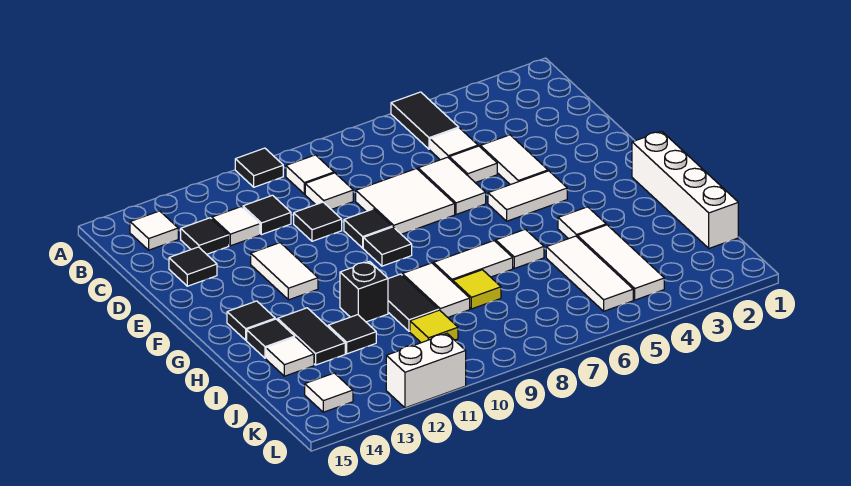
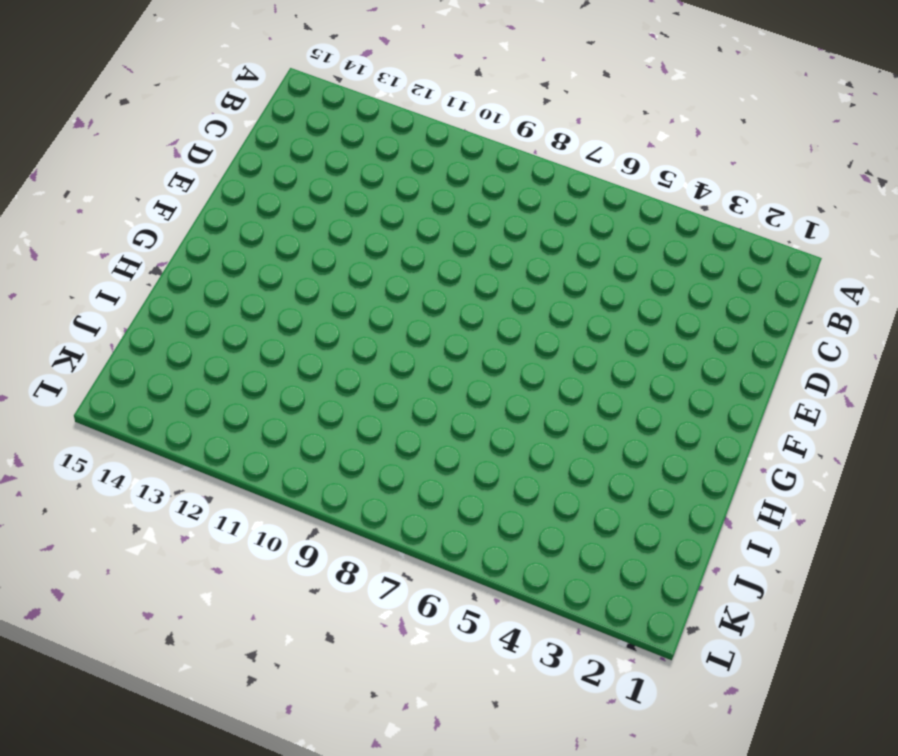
none -> black tile A5:B5 level 1
none -> black tile A10 level 1
none -> white tile B9 level 1
none -> white tile B14 level 1

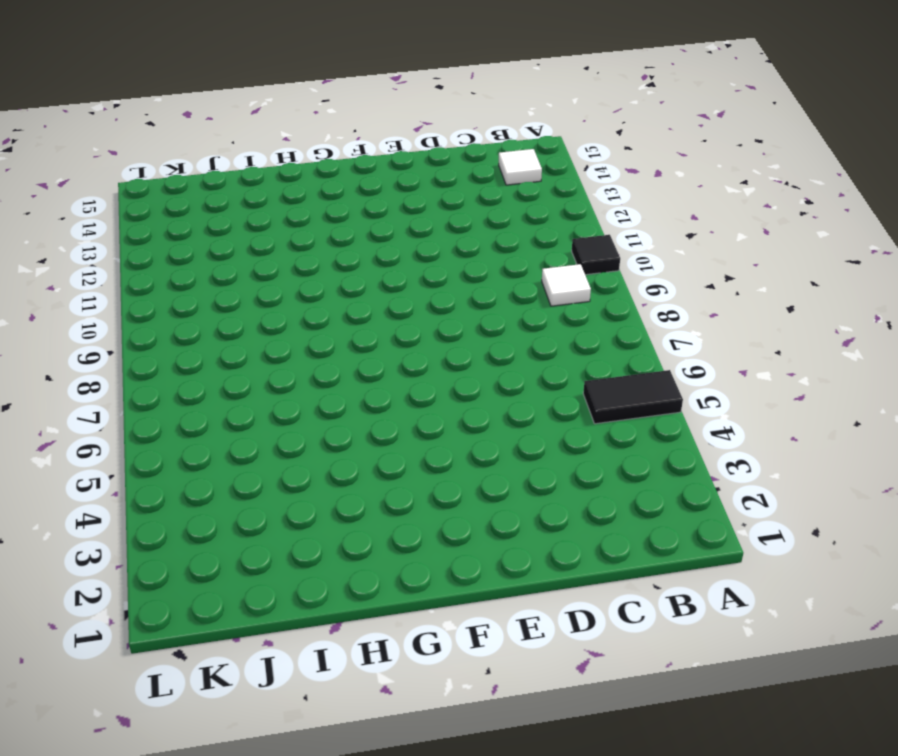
none -> white tile C5 level 1
none -> white tile C9 level 1
none -> black tile C11 level 1
none -> white tile C12 level 1

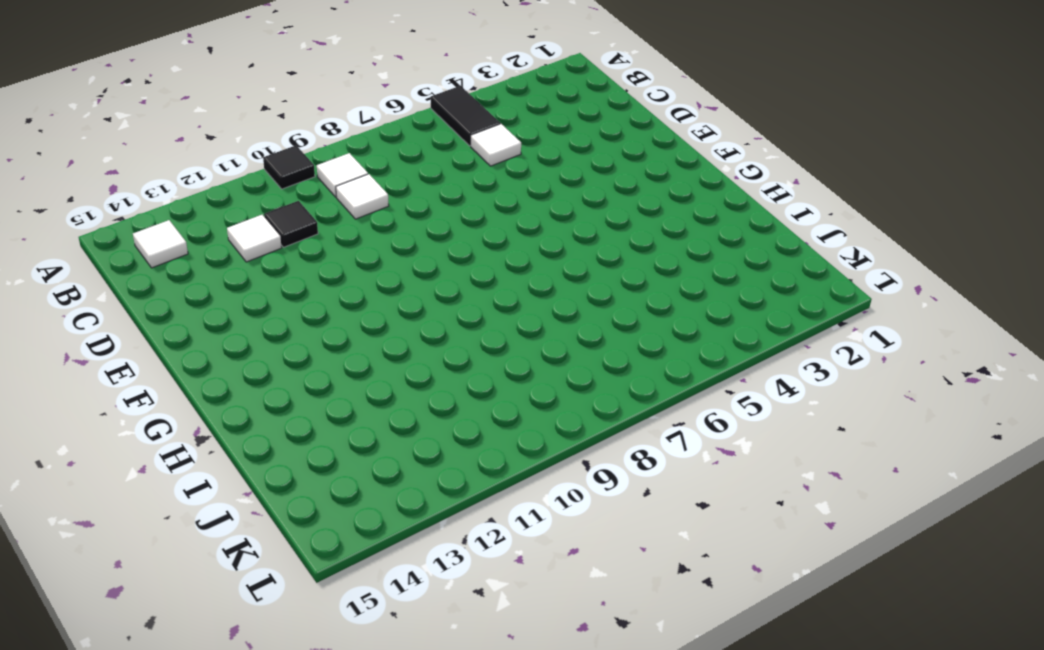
none -> black tile C13 level 1
none -> white tile D4:E4 level 1
none -> white tile D5 level 1
none -> white tile D6:E6 level 1

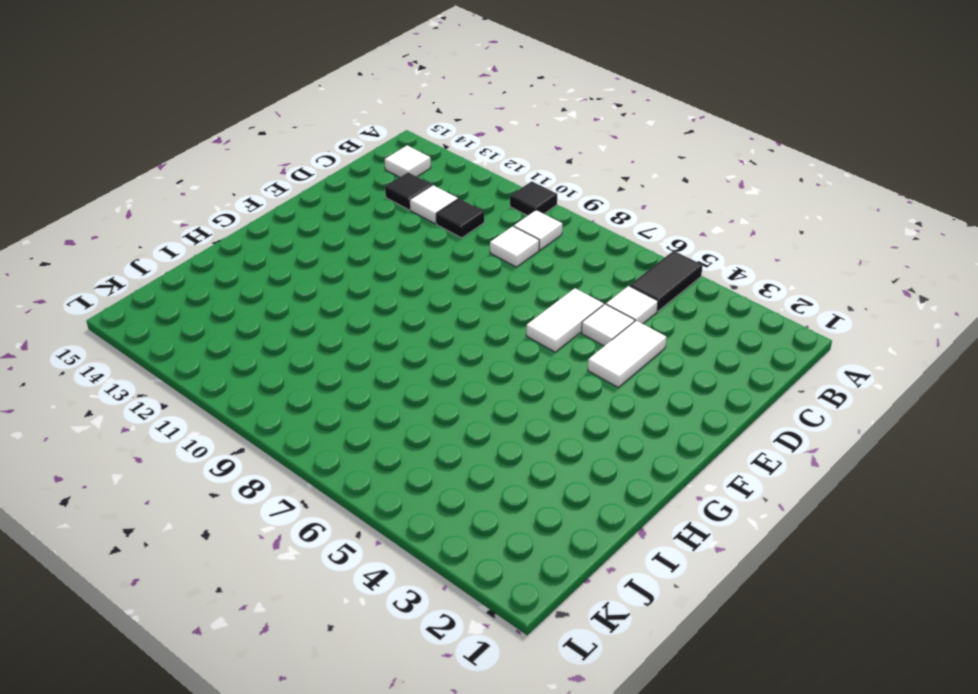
none -> white tile D7:E8 level 1
none -> black tile D10 level 1
none -> black tile D14 level 1
none -> black tile E9 level 1

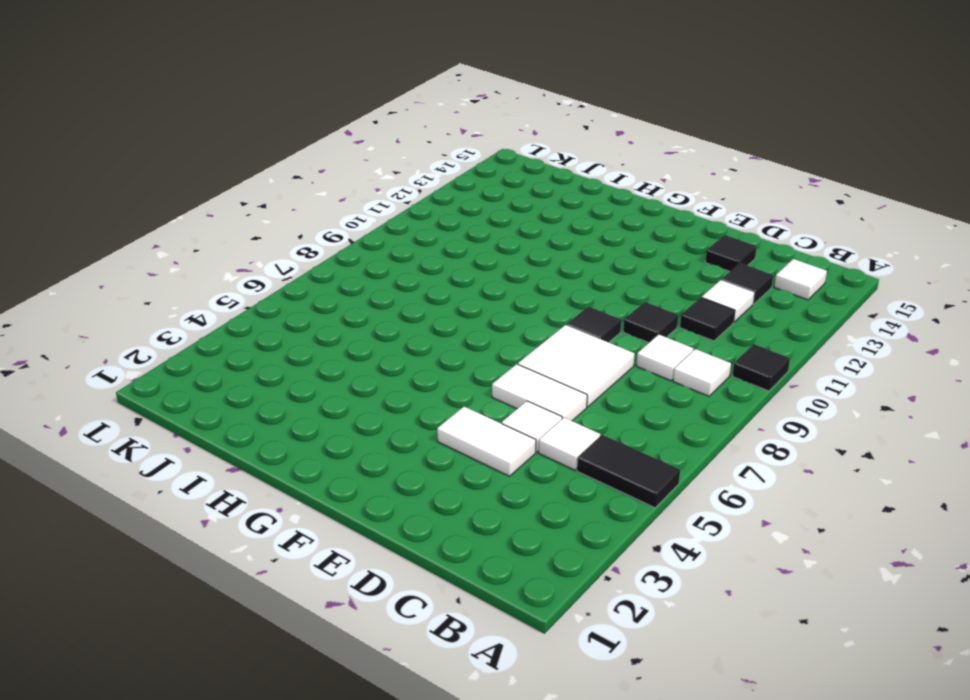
none -> white tile E12:F12 level 1
none -> white tile F4:F5 level 1
none -> black tile F9 level 1
none -> white brick G1:J1 level 1

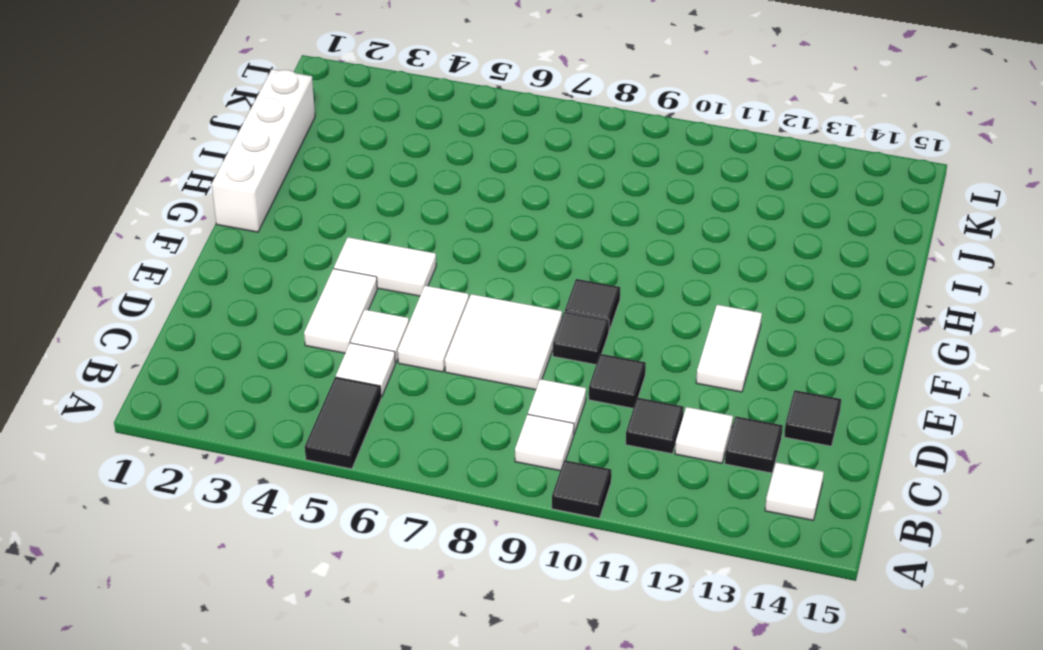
none -> black tile G14 level 1
none -> white tile H4 level 1
none -> white tile H6 level 1
none -> white tile H7:H8 level 1

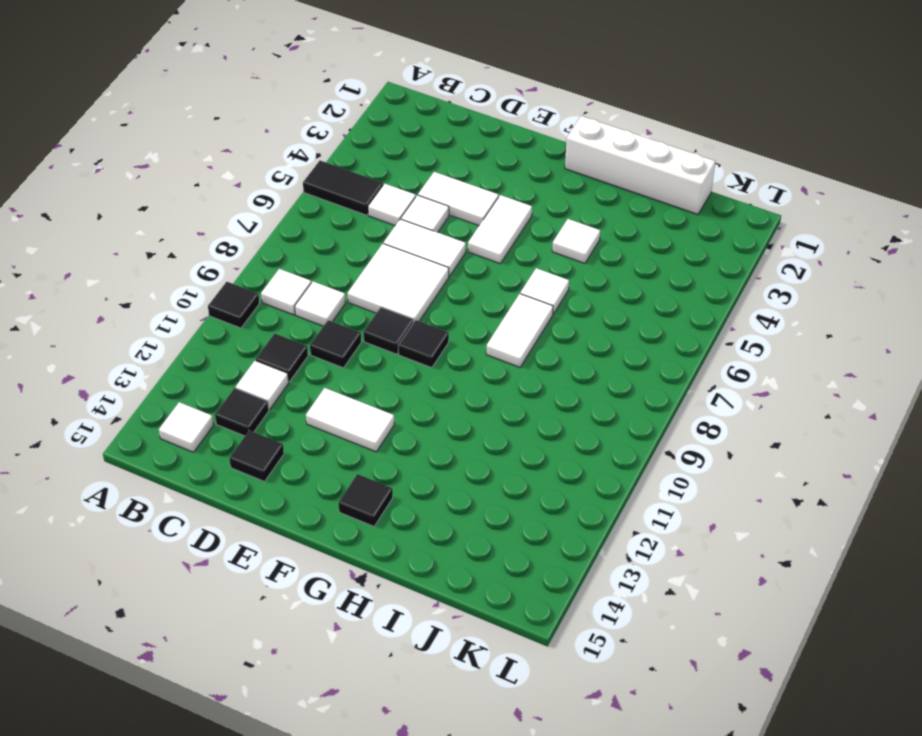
none -> white tile H9:I9 level 1
none -> black tile H10:I10 level 1
none -> black brick H11 level 1
none -> black tile H13:I13 level 1

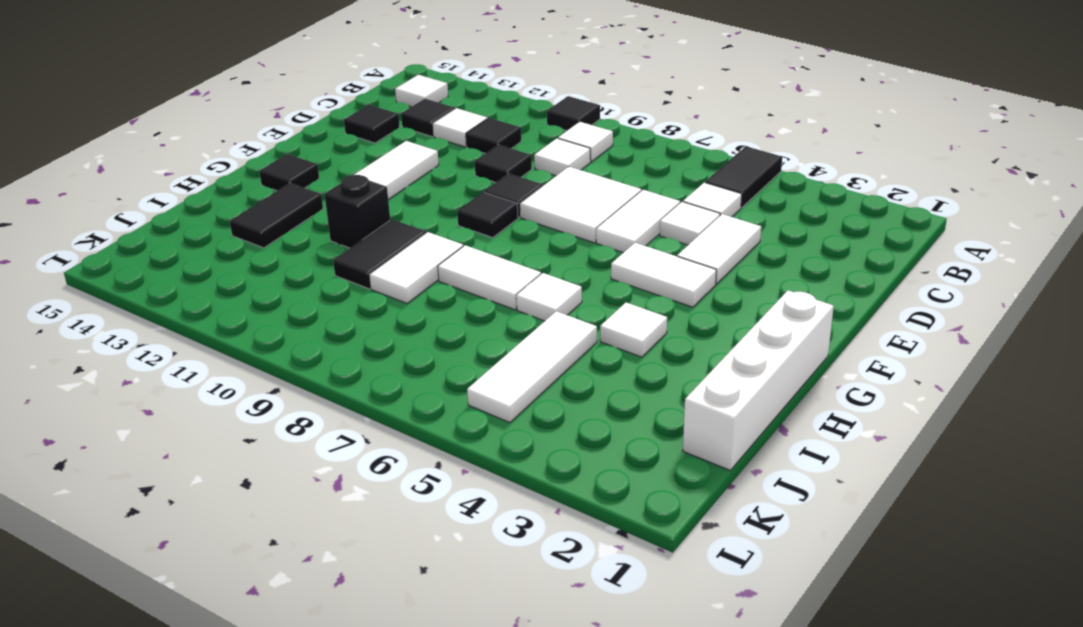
none -> black tile H14 level 1
none -> white tile I4:K4 level 1
none -> yellow tile I8 level 1
none -> black tile I12 level 1

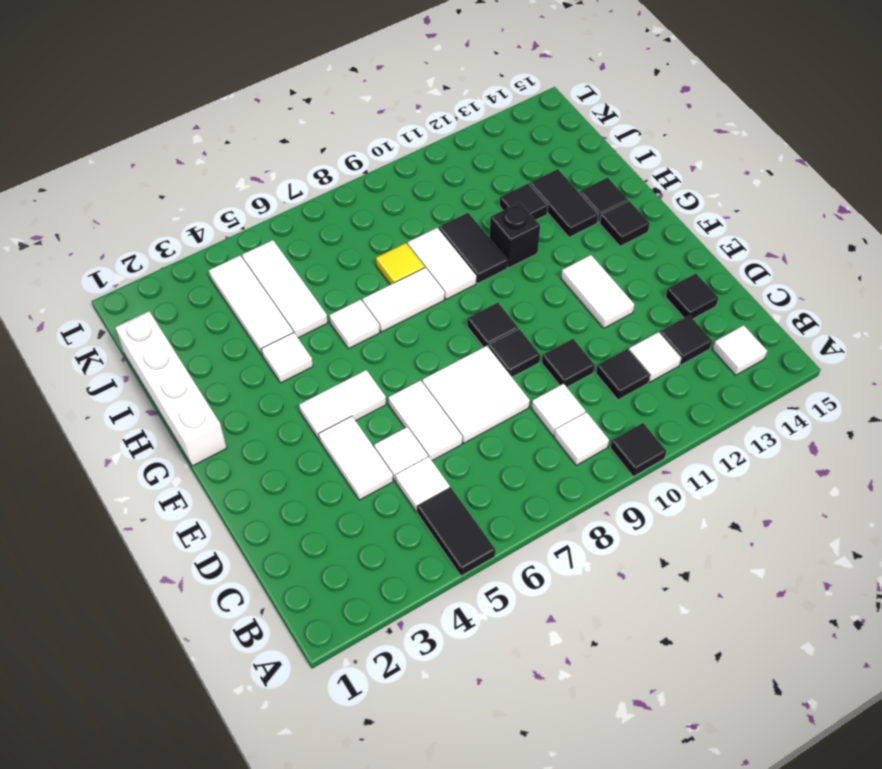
none -> white tile I14 level 1
none -> yellow tile J10 level 1
none -> white tile K14 level 1
none -> white brick L11:L12 level 1

